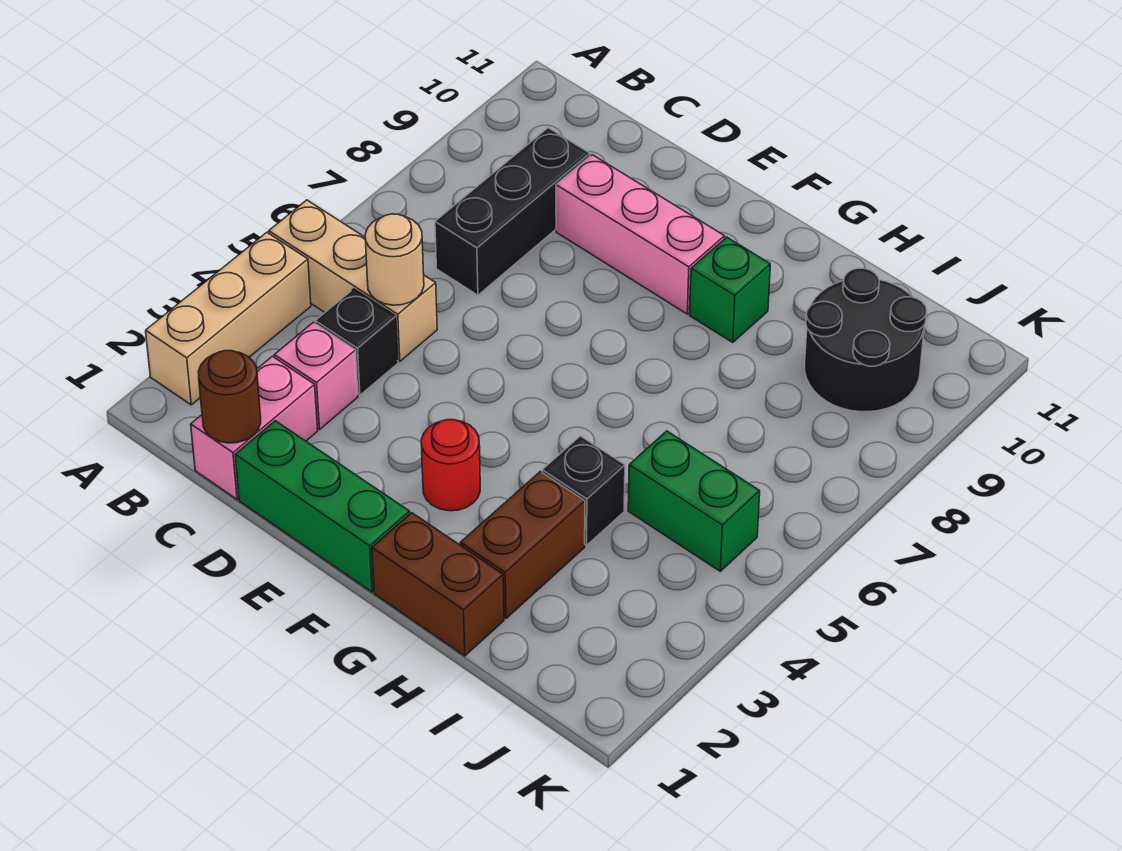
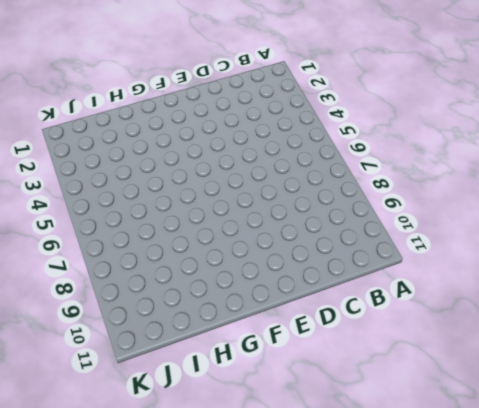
none -> tan brick A2:A4 level 1
none -> tan brick A5:C5 level 1
none -> pink brick C1:C2 level 1

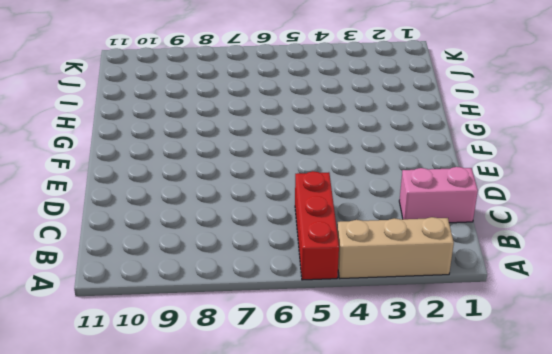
red brick A5:C5 level 1 -> tan brick A5:C5 level 1
none -> pink brick C3 level 1
none -> black brick C4 level 1
none -> black brick C7:C9 level 1

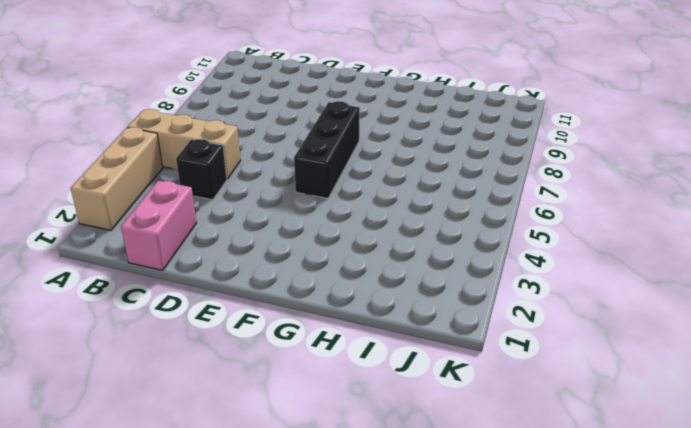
black brick F5:F7 level 1 -> black brick C7:C9 level 1
none -> pink brick C3 level 1
none -> green brick D1:F1 level 1
none -> pink brick D9:F9 level 1

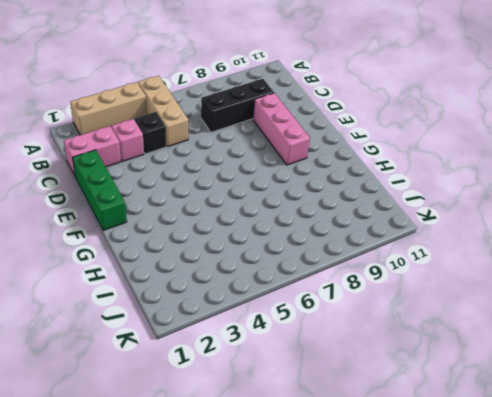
none -> red round brick F3 level 1
none -> brown brick G1:H1 level 1
none -> green brick G9 level 1

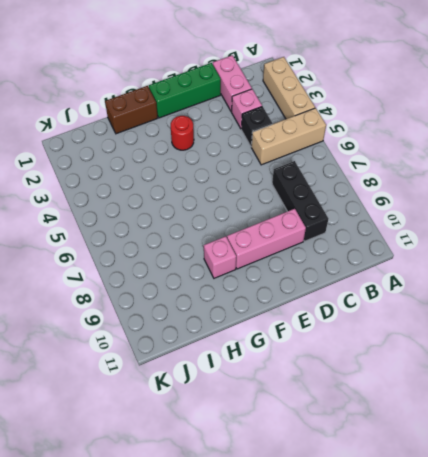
pink brick G9 level 1 -> green brick G9 level 1
none -> brown brick H2:H3 level 1
none -> black brick H4 level 1
none -> green brick I5:J5 level 1

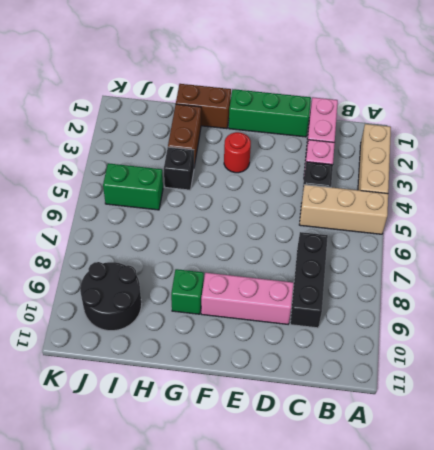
none -> brown round brick C1 level 2
none -> tan round brick C5 level 2

